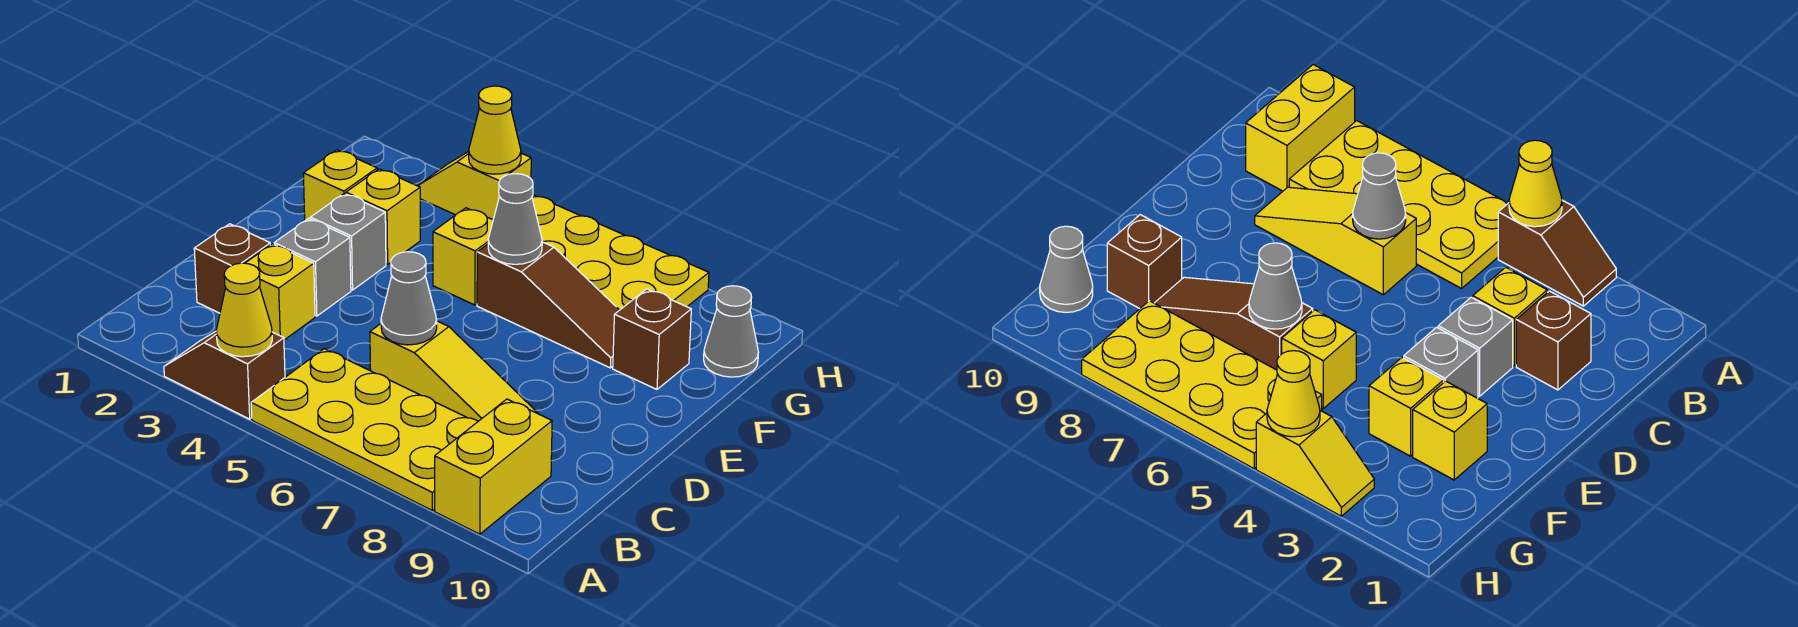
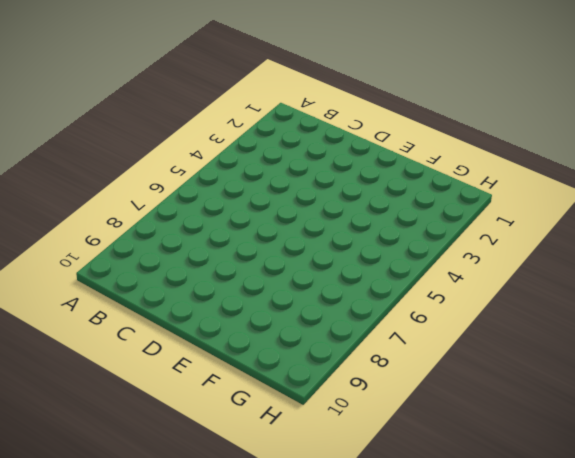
none -> brown slope A3:A4 level 1 top 4
none -> yellow plate A5:B8 level 1
none -> yellow brick A9:B9 level 1

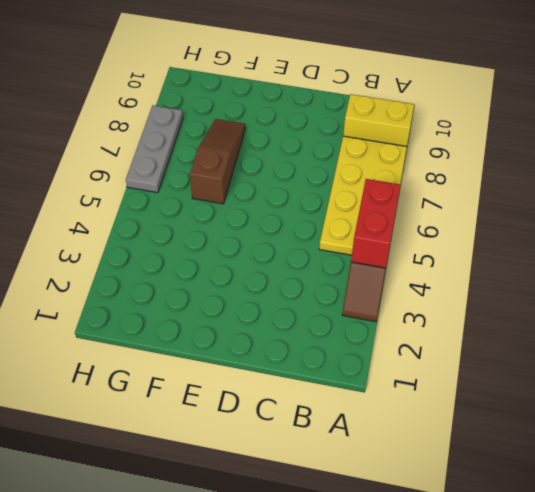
red brick A4:A5 level 2 -> yellow cone A4 level 2
grey plate H6:H8 level 1 -> yellow plate G5:H8 level 1
none -> brown brick C2 level 1
none -> yellow brick C3 level 1
none -> yellow slope C6:C8 level 1 top 6

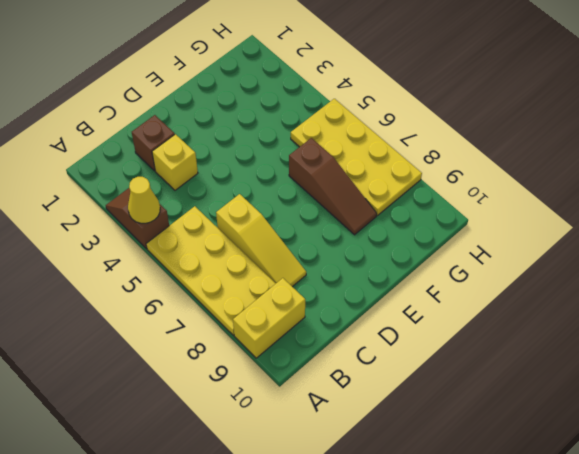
none -> grey brick D3 level 1
none -> grey brick E3 level 1
none -> yellow brick F2 level 1

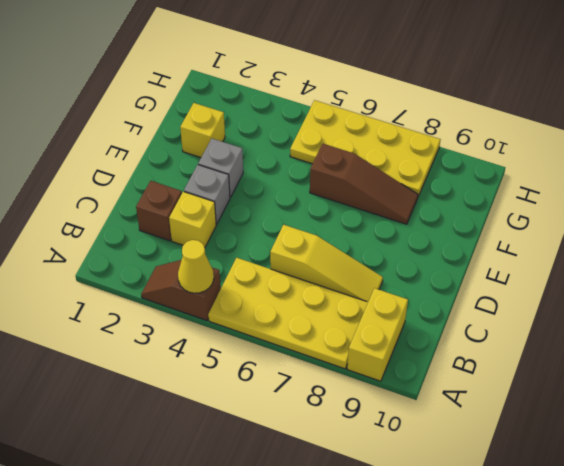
none -> yellow brick F3 level 1
none -> yellow brick F5 level 1
none -> brown brick F9 level 1

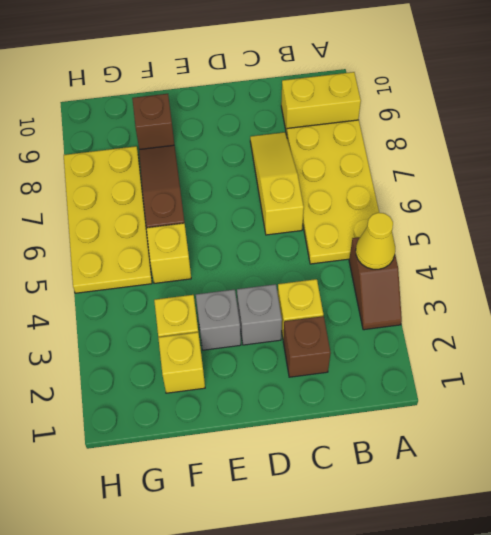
none -> grey cone G10 level 1
none -> yellow slope H3:H4 level 1 top 4
none -> grey cone C6 level 2

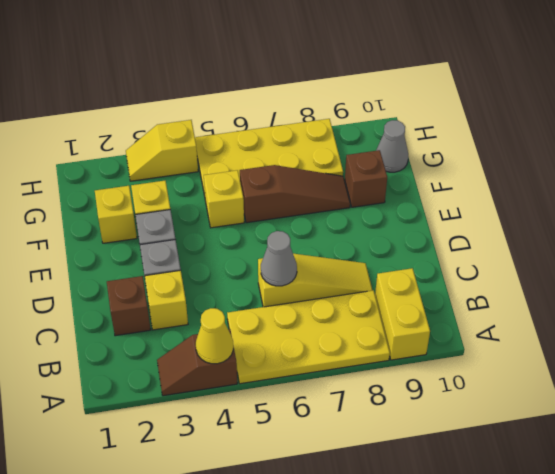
none -> grey cone F6 level 2
none -> yellow cone H4 level 2

